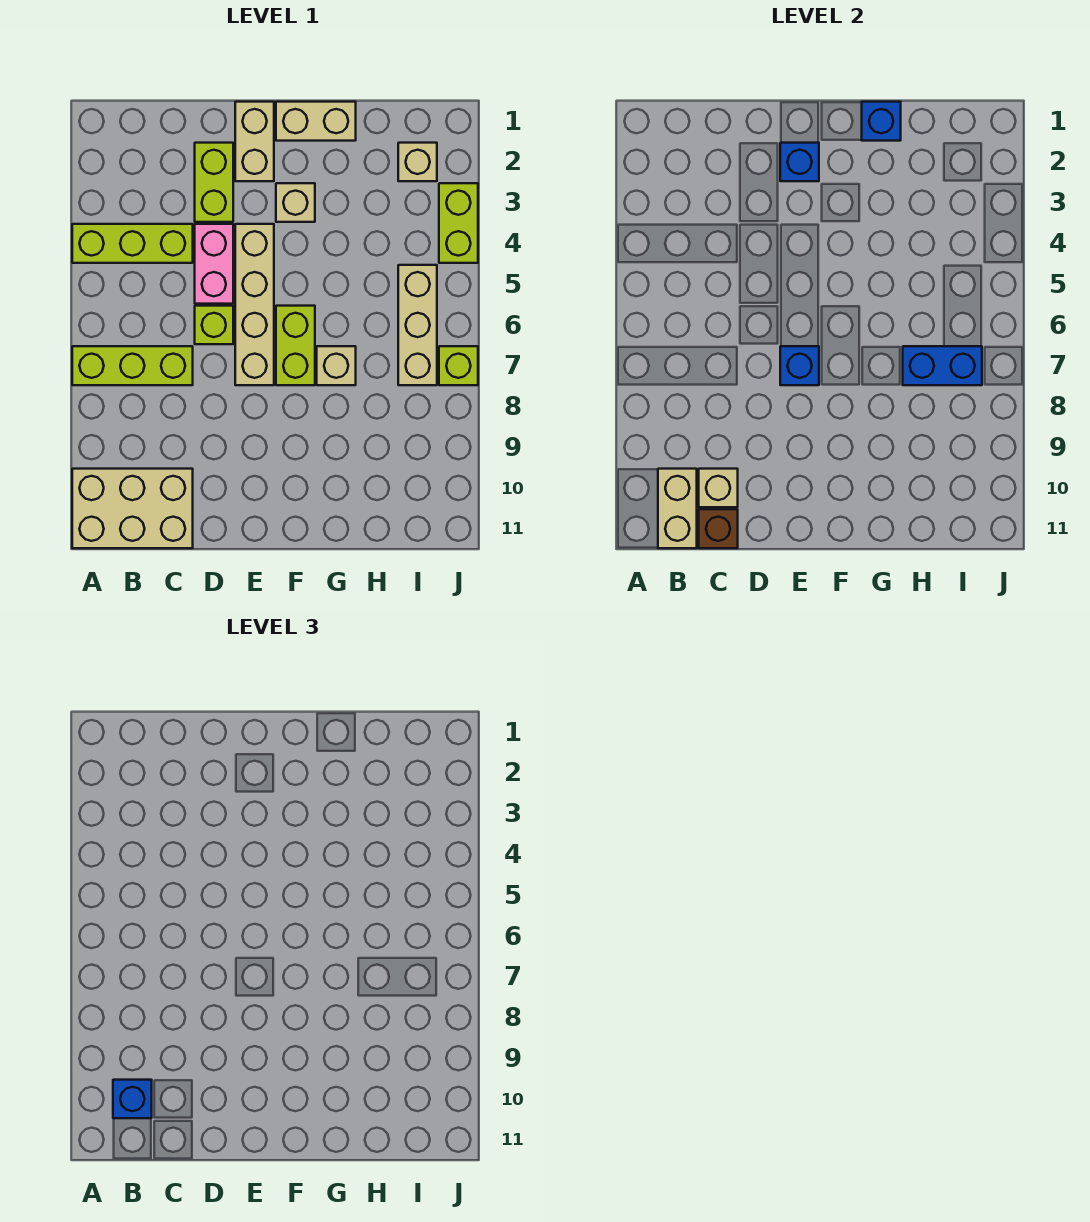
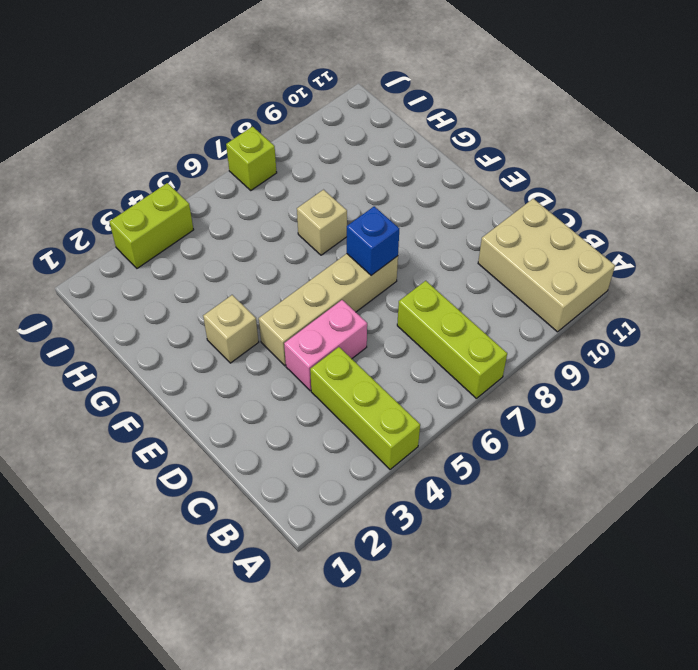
none -> lime brick D2:D3 level 1
none -> lime brick D6 level 1
none -> tan brick E1:E2 level 1

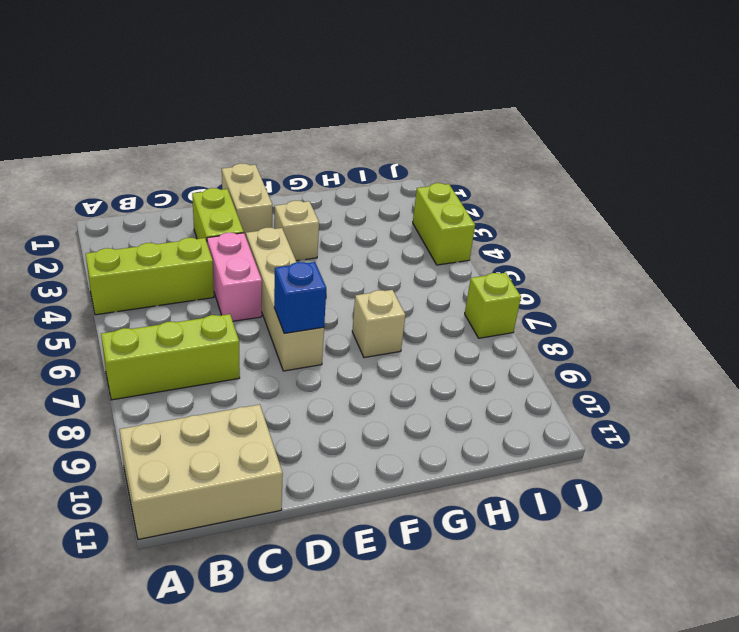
none -> lime brick D6 level 1
none -> tan brick F1:G1 level 1
none -> lime brick F6:F7 level 1

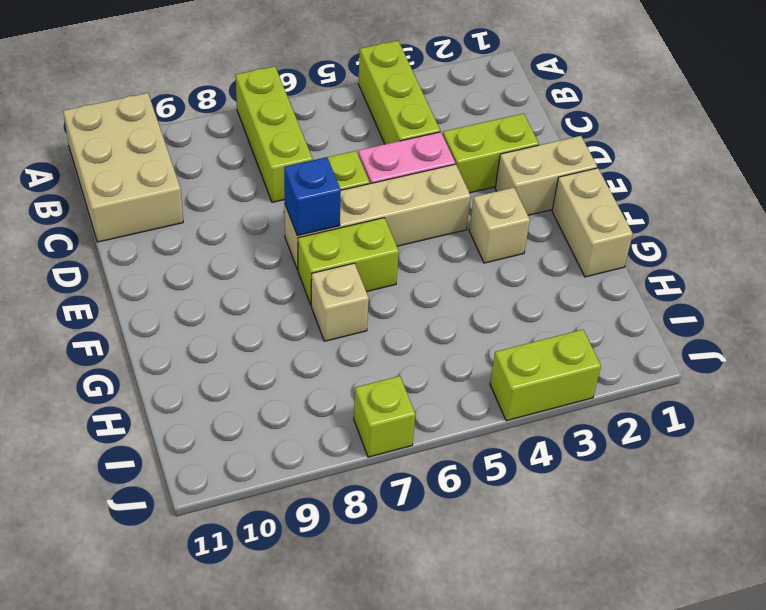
none -> tan brick I2 level 1
none -> tan brick I5:I7 level 1
none -> tan brick B10:B11 level 2

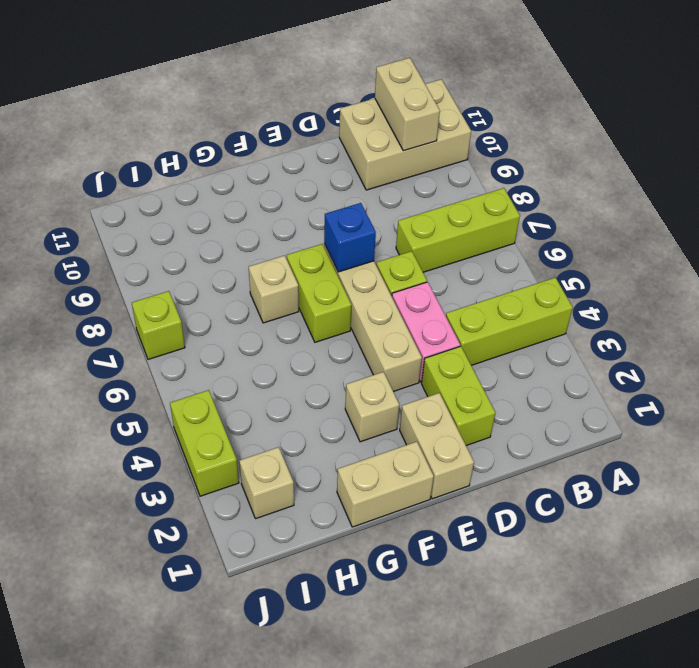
none -> tan brick I5:I7 level 1
none -> tan brick C10 level 2
none -> brown brick C11 level 2

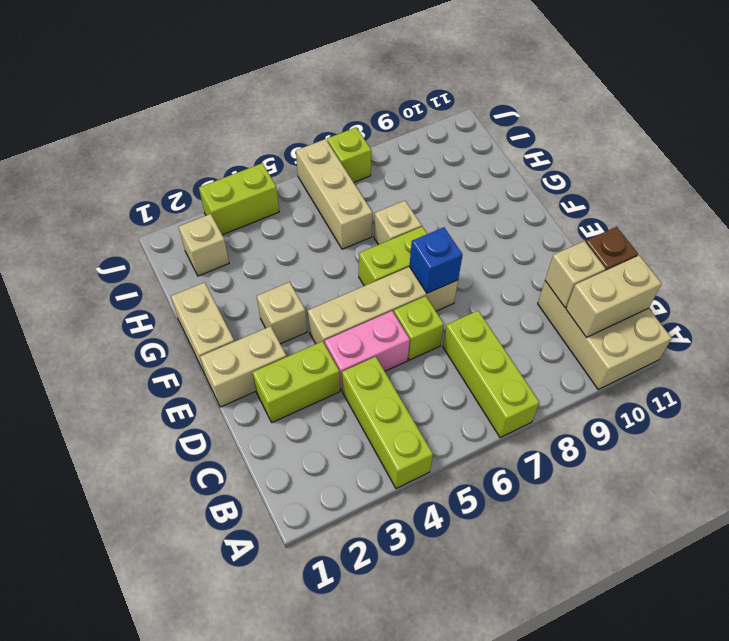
tan brick H6:J6 level 1 -> tan brick I5:I7 level 1
none -> blue brick E2 level 2
none -> blue brick G1 level 2
none -> blue brick H7:I7 level 2

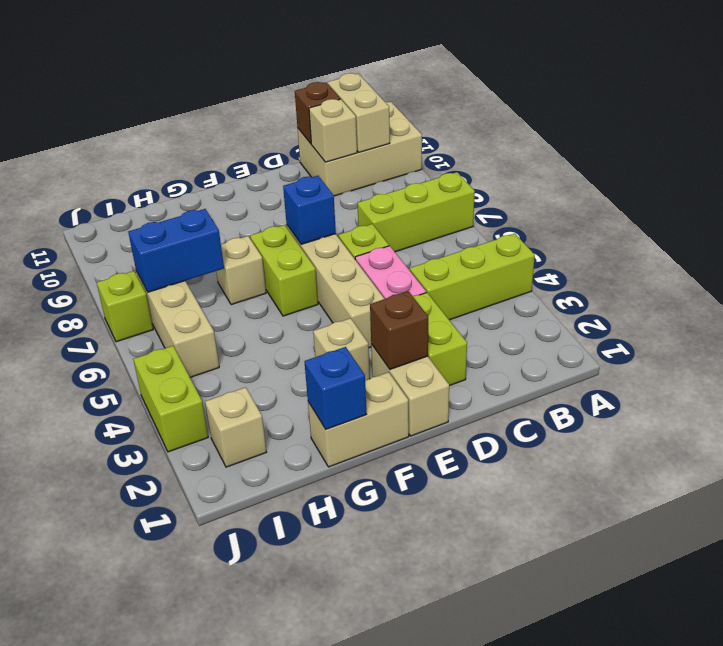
brown brick E2 level 2 -> blue brick E2 level 2
none -> blue brick B10 level 3

